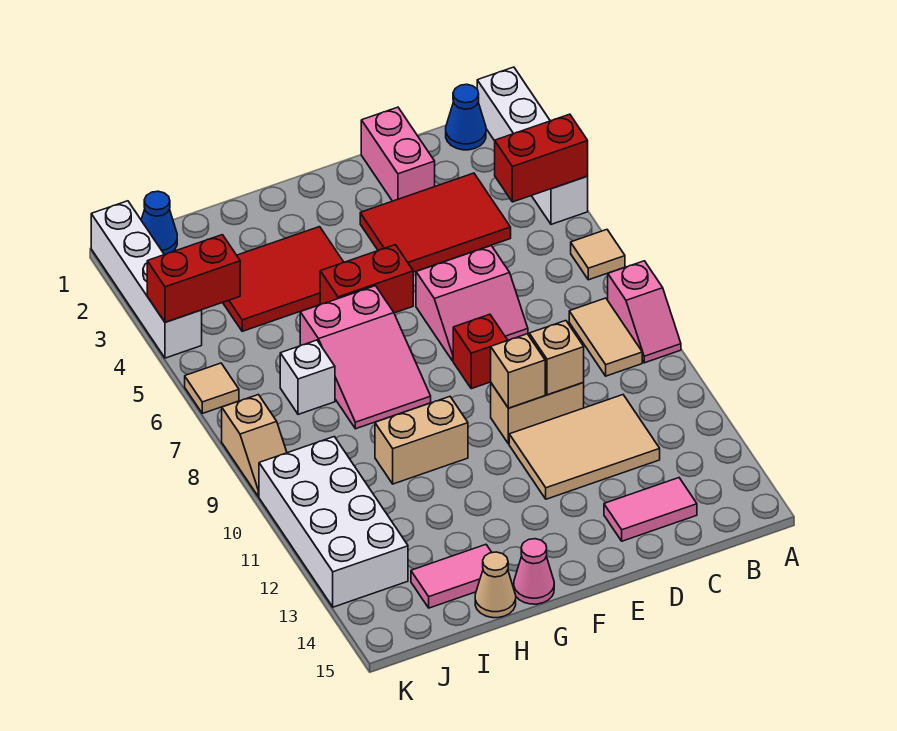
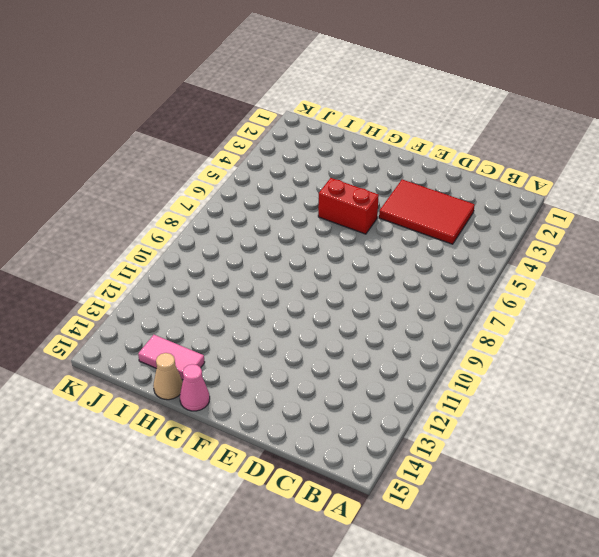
none -> white brick A1:A4 level 1
none -> tan tile A6 level 1
none -> pink slope A8:A9 level 1 top 8

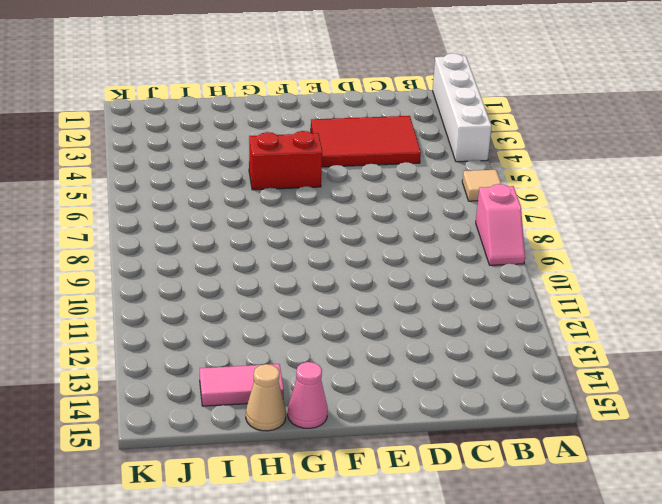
none -> blue cone B1 level 1
none -> tan tile B8:B9 level 1
none -> tan tile C11:E12 level 1

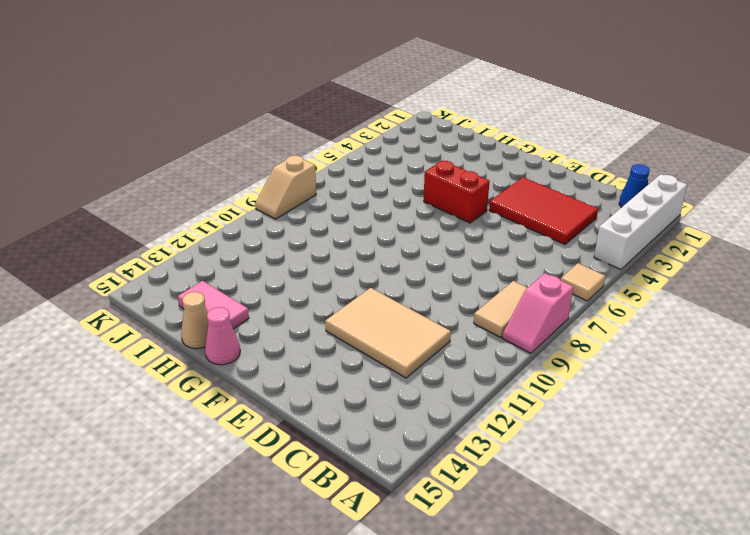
none -> pink tile C14:D14 level 1
none -> pink brick D1:D2 level 1
none -> pink slope D6:E7 level 1 top 6

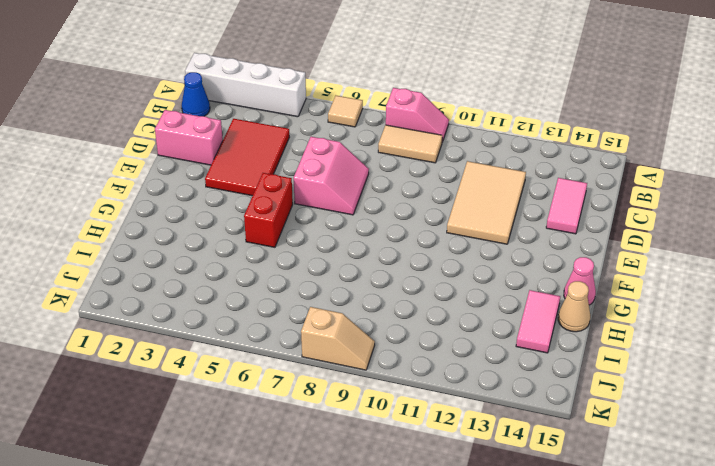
none -> tan brick D10:E10 level 1
none -> red brick E8 level 1
none -> red tile G3:I4 level 1

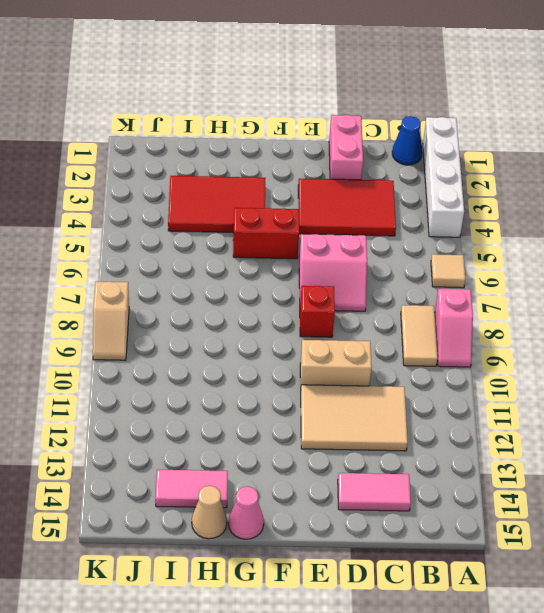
none -> pink slope G6:H8 level 1 top 6
none -> tan brick G10:H10 level 1
none -> white brick I7 level 1

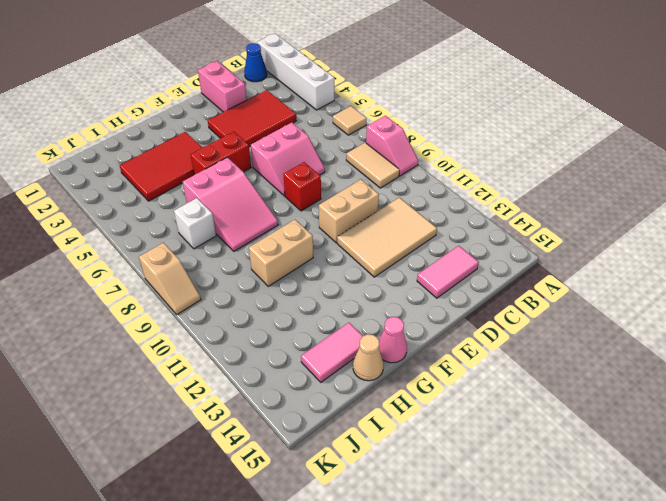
none -> blue cone J1 level 1
none -> white brick J10:K13 level 1
none -> white brick K1:K4 level 1

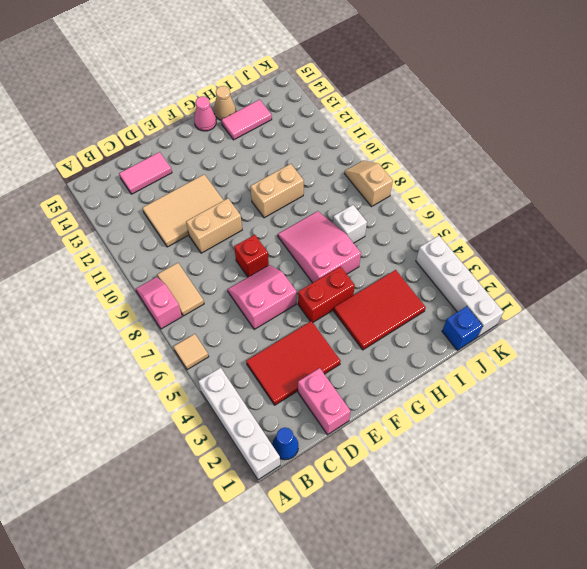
blue brick J1 level 1 -> blue cone J1 level 1
none -> white brick J10:K13 level 1
none -> tan tile K6 level 1
none -> red brick A4:B4 level 2

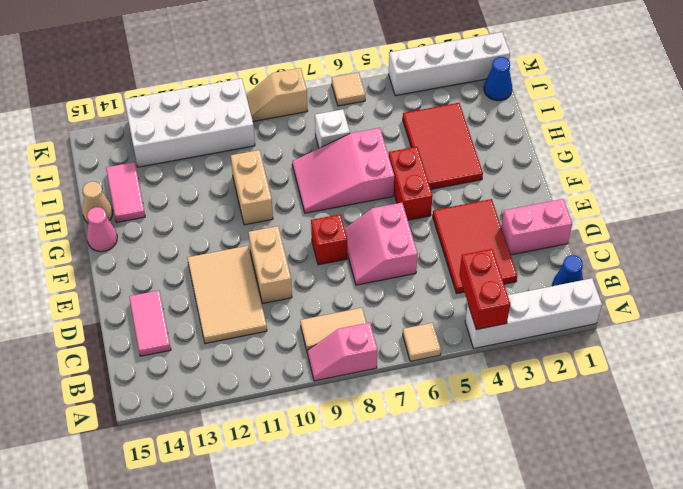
none -> tan brick D10 level 2
none -> tan brick E10 level 2
none -> red brick J4:K4 level 2

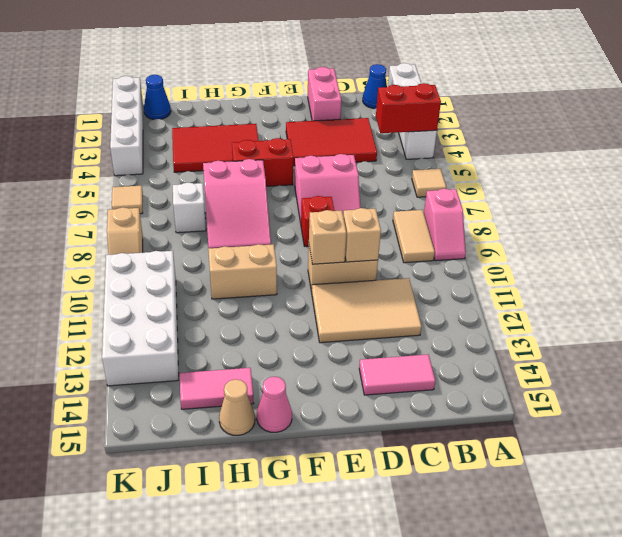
none -> red brick J4:K4 level 2

